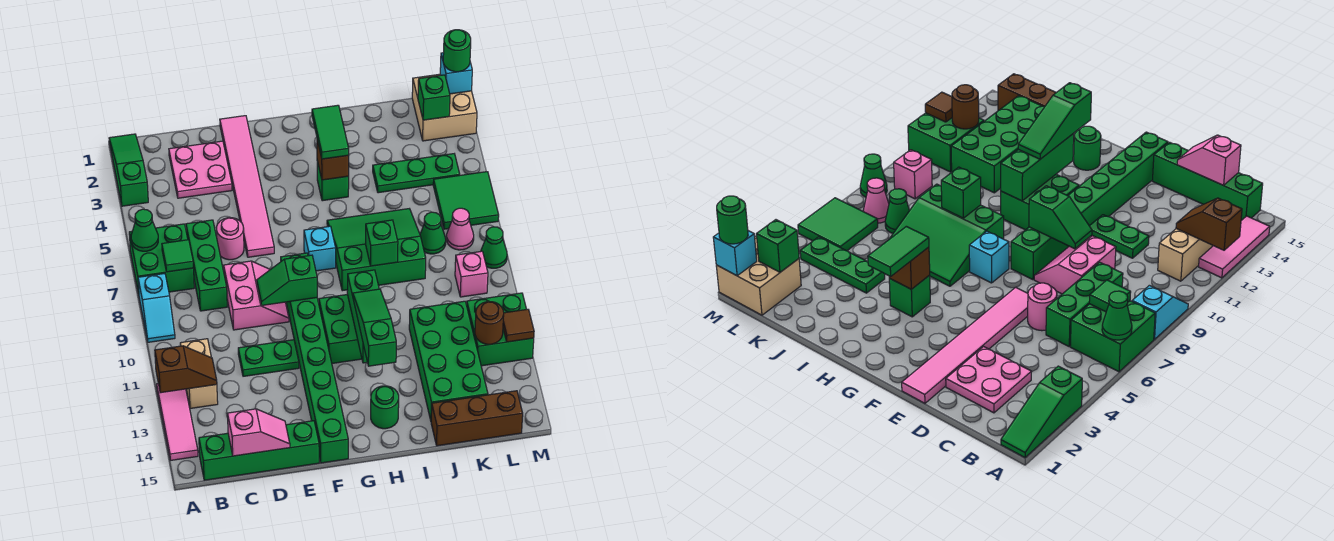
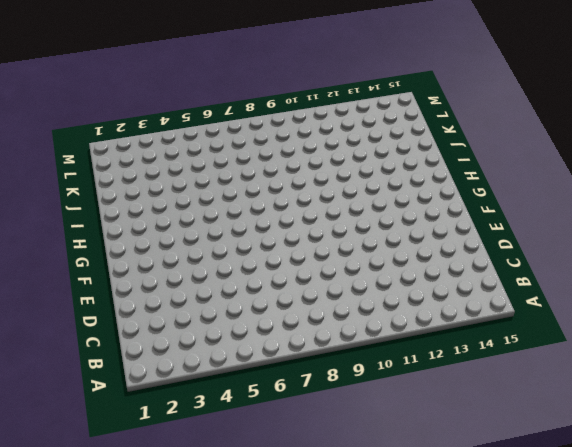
none -> green slope A1:A3 level 1 top 3
none -> green brick A6:B7 level 1
none -> cyan slope A8:A9 level 1 top 8
none -> pink tile A12:A14 level 1

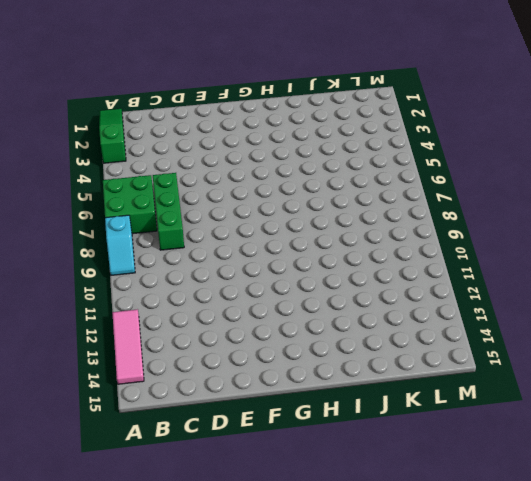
none -> tan brick B11:B12 level 1
none -> green brick B15:E15 level 1
none -> pink plate C2:D3 level 1
none -> pink round brick D6 level 1

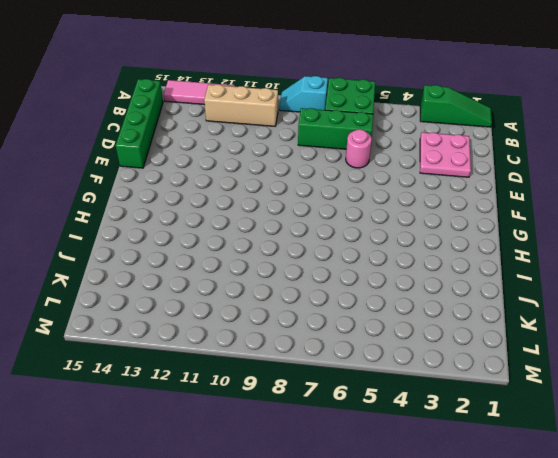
tan brick B10:B12 level 1 -> tan brick B11:B12 level 1
none -> pink slope D8:E9 level 1 top D
none -> green plate D11:E11 level 1
none -> pink tile E1:E6 level 1
none -> green brick F8:F15 level 1

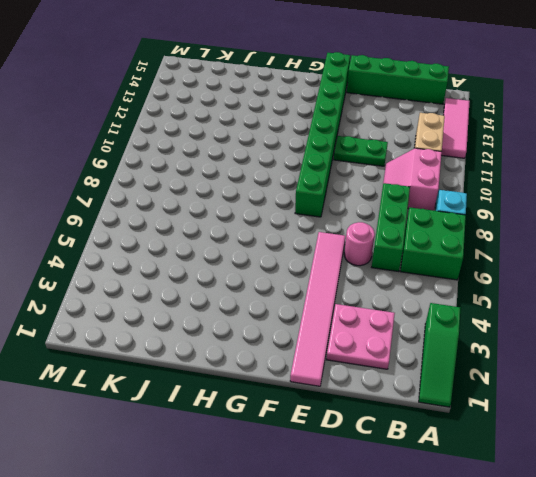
pink slope B9:C10 level 1 top B -> pink slope D8:E9 level 1 top D
none -> cyan brick G7 level 1
none -> green brick G10:H11 level 1
none -> green brick H4 level 1
none -> green slope H6:J8 level 1 top 8

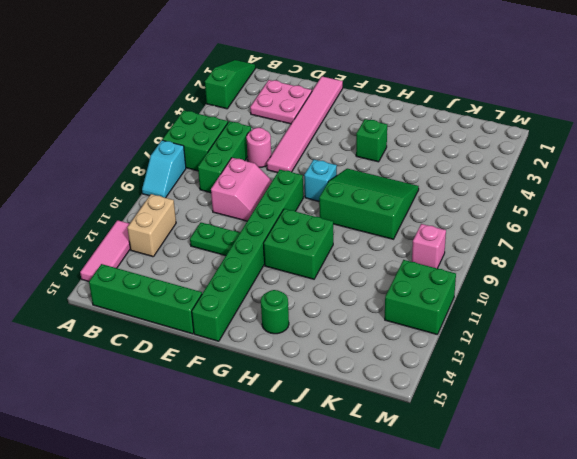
none -> green plate J4:L4 level 1
none -> green brick J11:K14 level 1
none -> brown brick J15:L15 level 1
none -> green cone K7 level 1

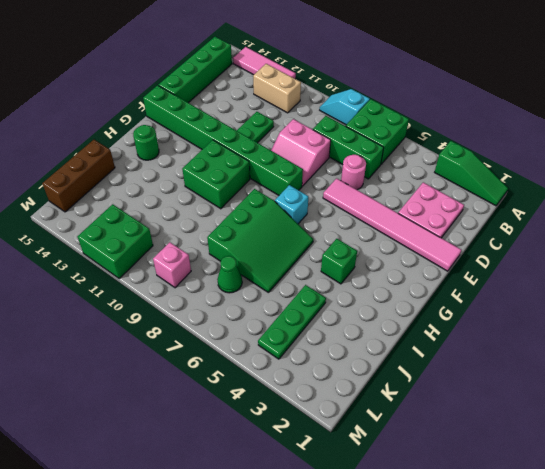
none -> green brick J11:K14 level 1
none -> tan brick L1:M2 level 1
none -> green tile L5:M6 level 1
none -> pink cone L7 level 1

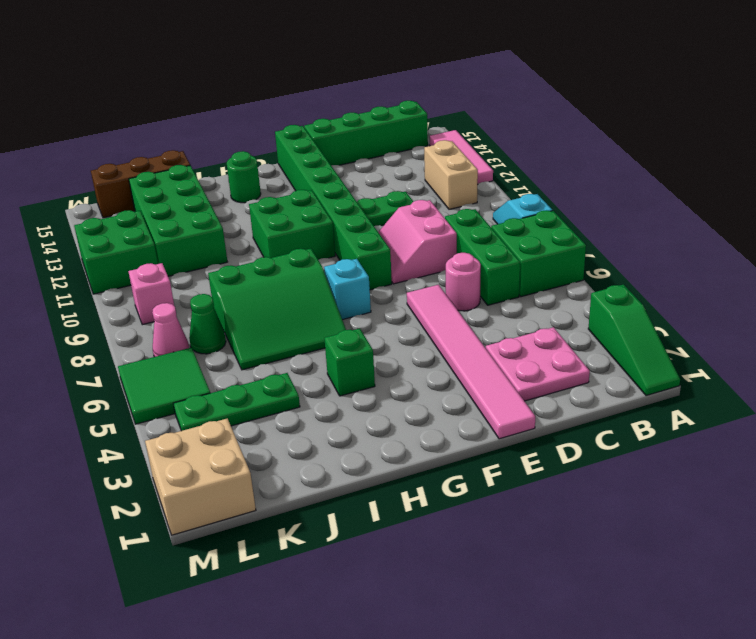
none -> green cone M8 level 1
none -> green cone A6 level 2
none -> brown slope A12:B12 level 2 top A
none -> green tile B7 level 2

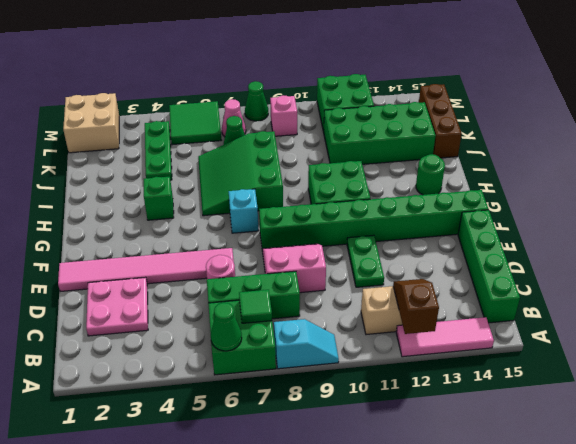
none -> green slope A1:A3 level 1 top 3
none -> pink slope C15:D15 level 2 top C
none -> green slope E9:F9 level 2 top F
none -> brown brick H4 level 2

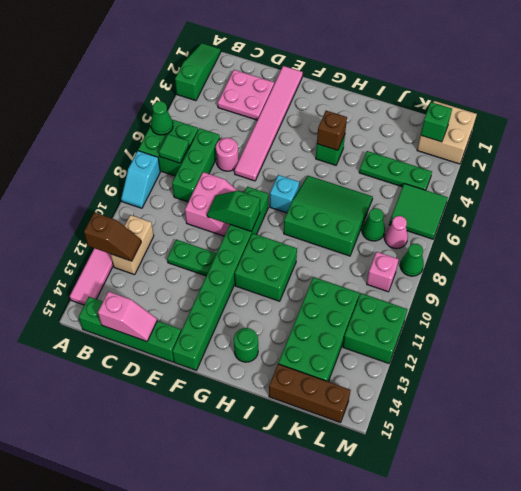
none -> green brick H10:H12 level 2
none -> green brick I8 level 2
none -> brown round brick L12 level 2
none -> cyan brick M1 level 2

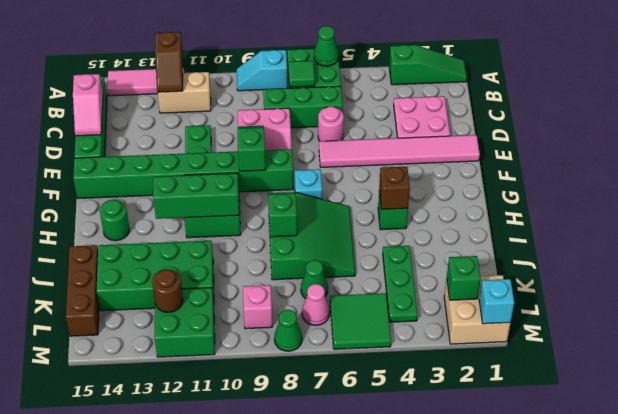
none -> brown tile M12 level 2
none -> green tile H3:H4 level 3
none -> green slope H11:H13 level 3 top 13
none -> green round brick M1 level 3

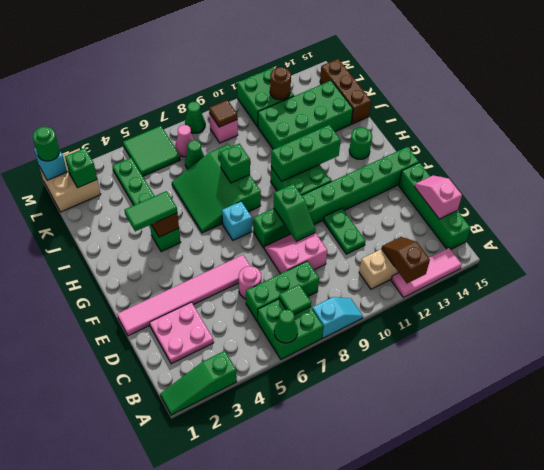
brown tile L9 level 2 -> brown tile M12 level 2
none -> green slope H11:H13 level 3 top 13

